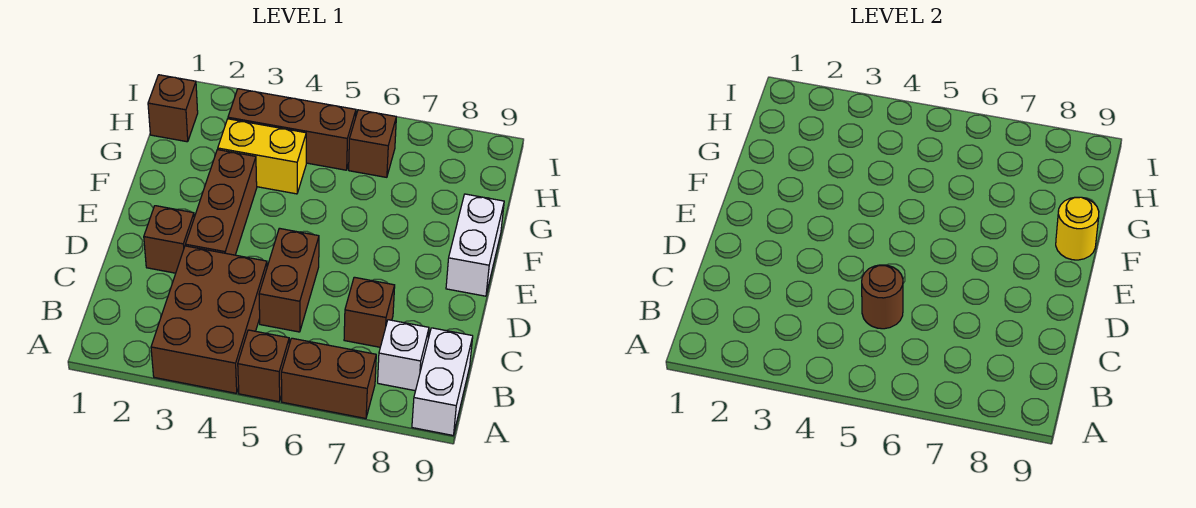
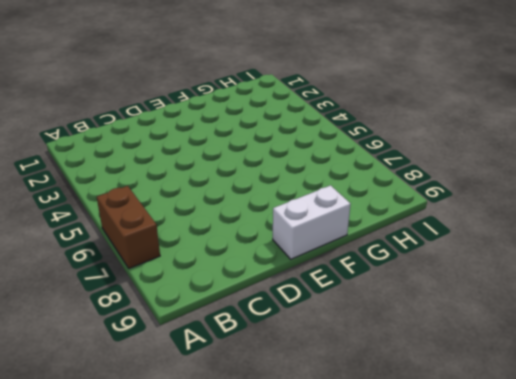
none -> brown brick A3:C4 level 1
none -> brown brick A5 level 1
none -> white brick A9:B9 level 1

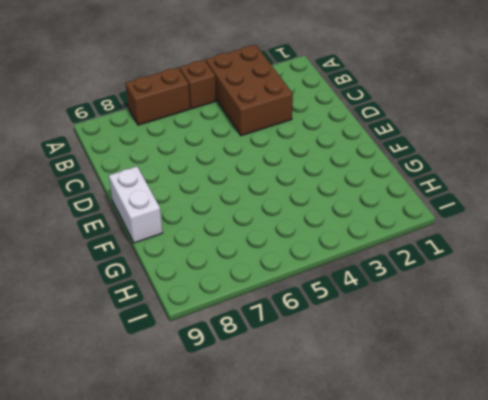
none -> white brick A9:B9 level 1
none -> white brick B8 level 1
none -> brown brick C5:D5 level 1

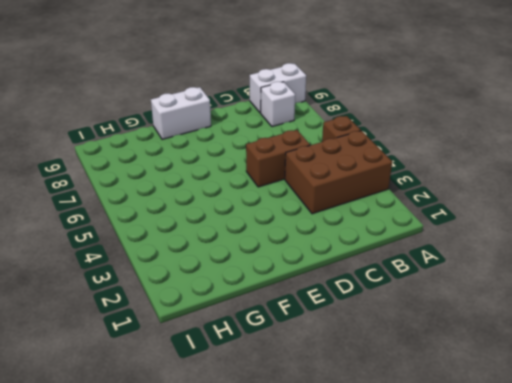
none -> brown brick A6:A7 level 1
none -> brown brick C7 level 1
none -> brown brick D2 level 1

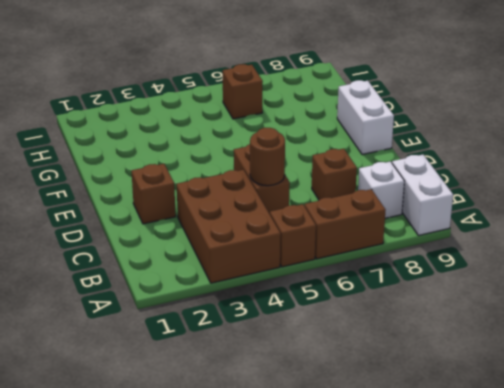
none -> brown brick D3:F3 level 1
none -> yellow brick G3:G4 level 1
none -> brown brick H1 level 1

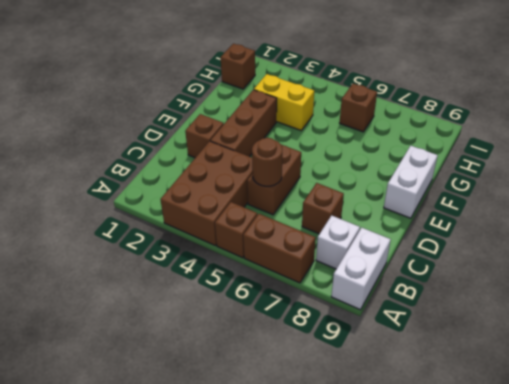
none -> brown brick H3:H5 level 1
none -> yellow round brick F9 level 2

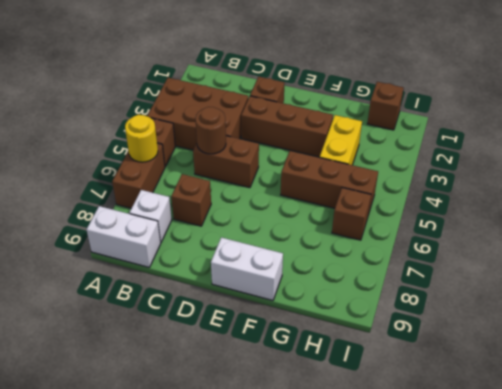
yellow round brick A6 level 2 -> yellow round brick F9 level 2
brown brick F5:H5 level 1 -> brown brick H3:H5 level 1

